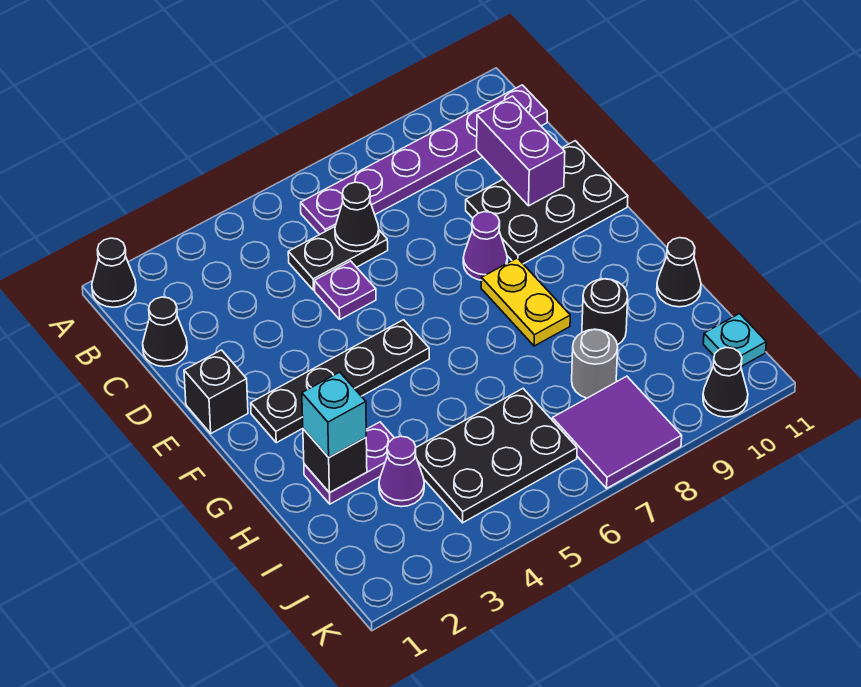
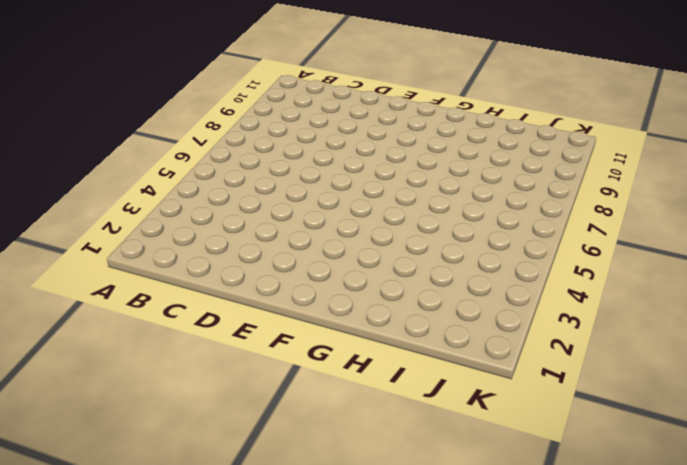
none -> black cone A1 level 1
none -> purple plate B6:B11 level 1
none -> black cone C1 level 1

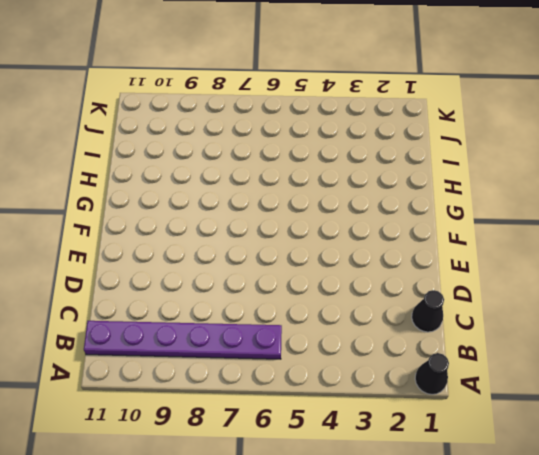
none -> black plate C5:C6 level 1
none -> purple plate D5 level 1
none -> black plate D9:E11 level 1

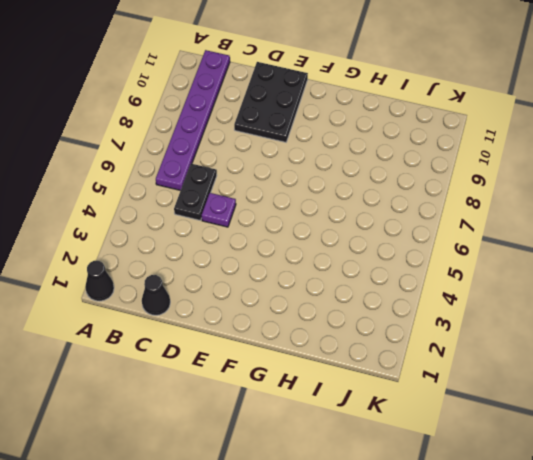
none -> black brick E1 level 1
none -> purple cone E8 level 1
none -> black plate F2:F5 level 1

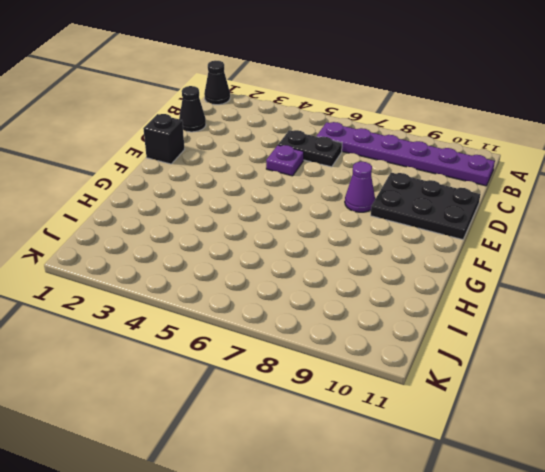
none -> black plate F2:F5 level 1
none -> yellow plate F8:G8 level 1
none -> purple plate H2:H3 level 1

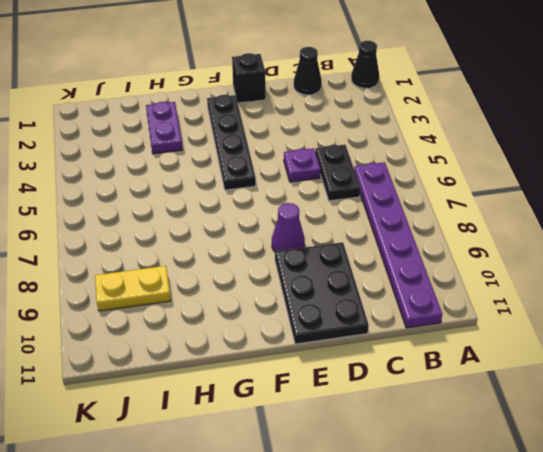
yellow plate I9:J9 level 1 -> yellow plate F8:G8 level 1
none -> black round brick H9 level 1
none -> black cone H11 level 1
none -> purple cone I3 level 1

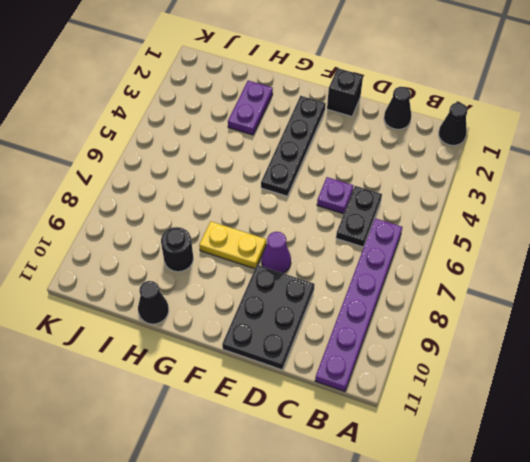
none -> purple cone I3 level 1
none -> black plate I4:J6 level 1
none -> grey round brick I8 level 1

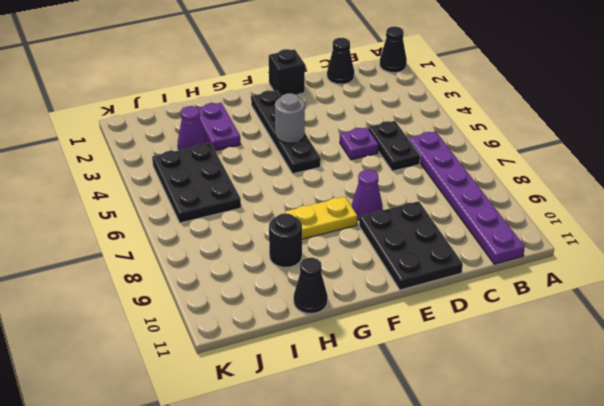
grey round brick F4 level 2 -> grey round brick I8 level 1
none -> purple tile J7:K8 level 1
none -> cyan plate J11 level 1
none -> black cone K10 level 1

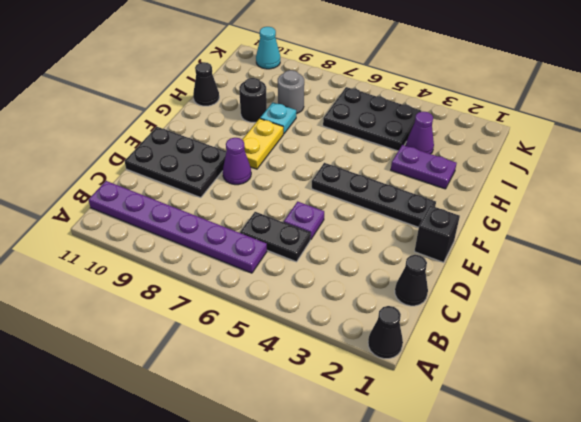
cyan plate H8 level 1 -> cyan plate J11 level 1
cyan cone K10 level 1 -> black cone K10 level 1
none -> purple tile J7:K8 level 1
none -> black cone C6 level 2
none -> purple brick C10:D10 level 2

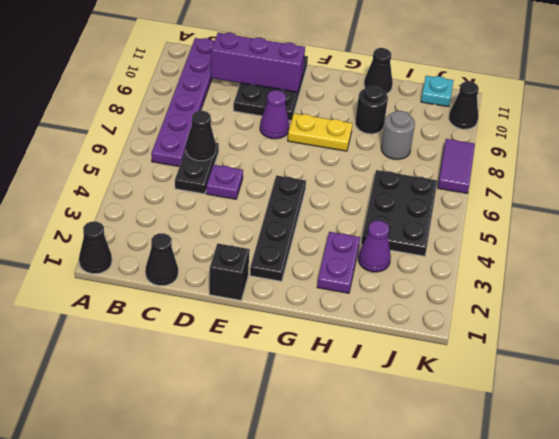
purple brick C10:E10 level 2 -> purple brick C10:D10 level 2
purple tile K7:K8 level 1 -> purple tile J7:K8 level 1
none -> black brick H2 level 2
none -> cyan brick H2 level 3

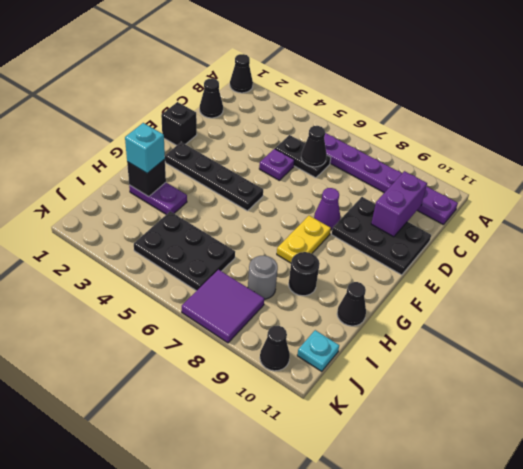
none -> purple cone I3 level 1

